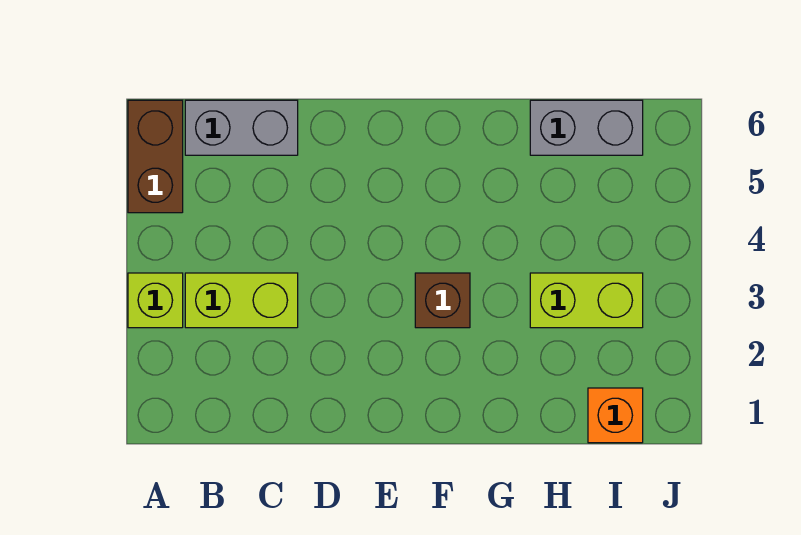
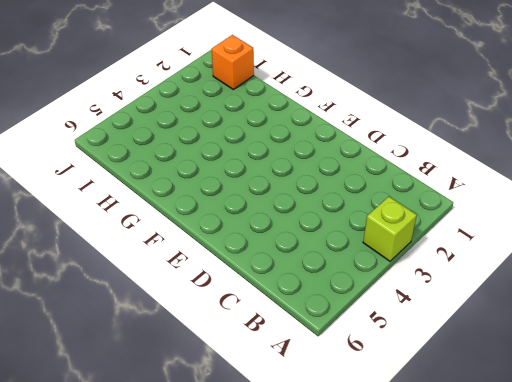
none -> brown brick A5:A6 level 1
none -> lime brick B3:C3 level 1

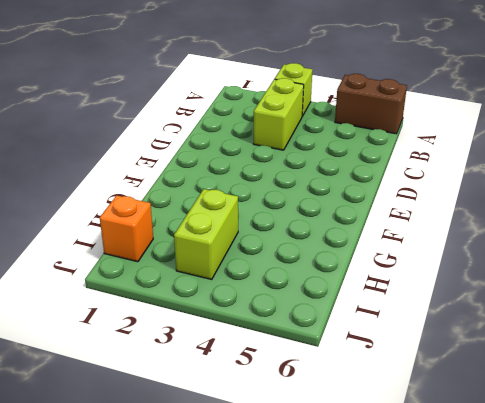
none -> grey brick B6:C6 level 1
none -> brown brick F3 level 1

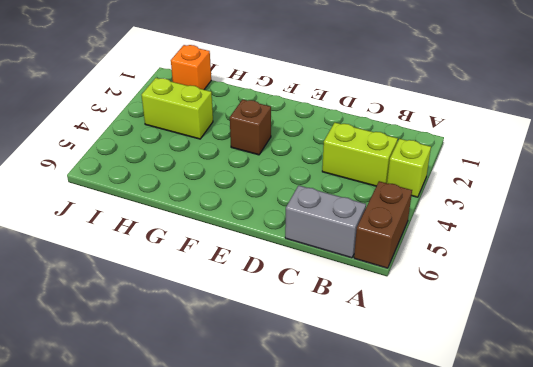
none -> grey brick H6:I6 level 1

